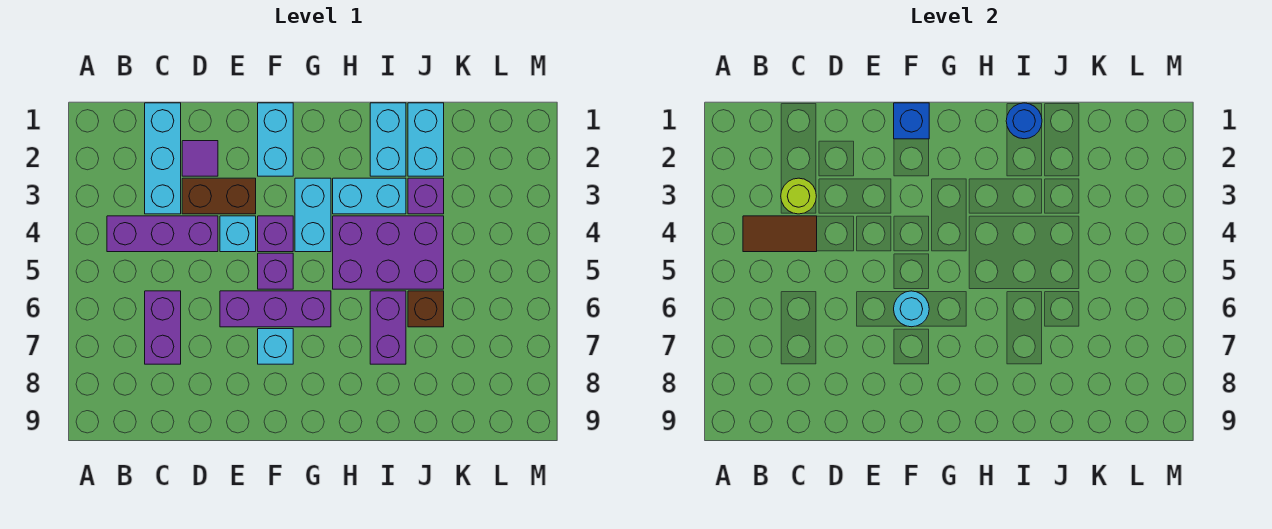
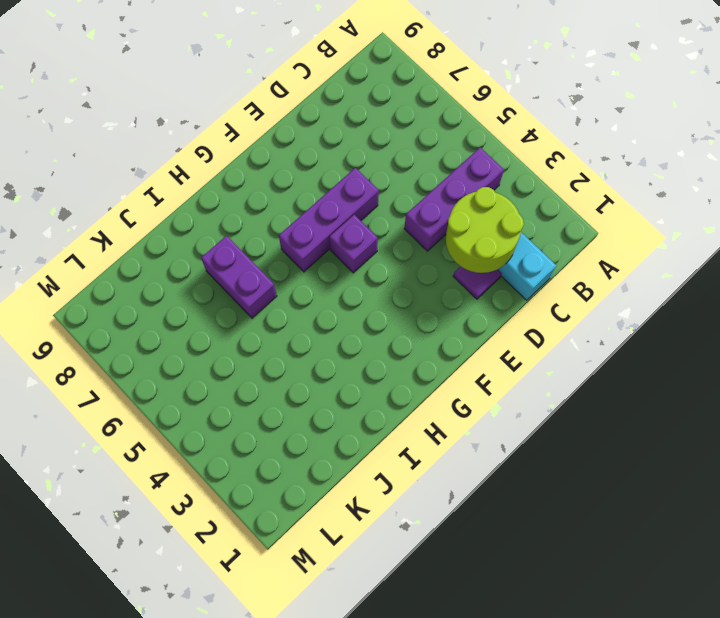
lime round brick C2:D3 level 2 -> lime round brick C3 level 2
none -> purple brick C6:C7 level 1
none -> brown brick D3:E3 level 1
none -> cyan brick E4 level 1

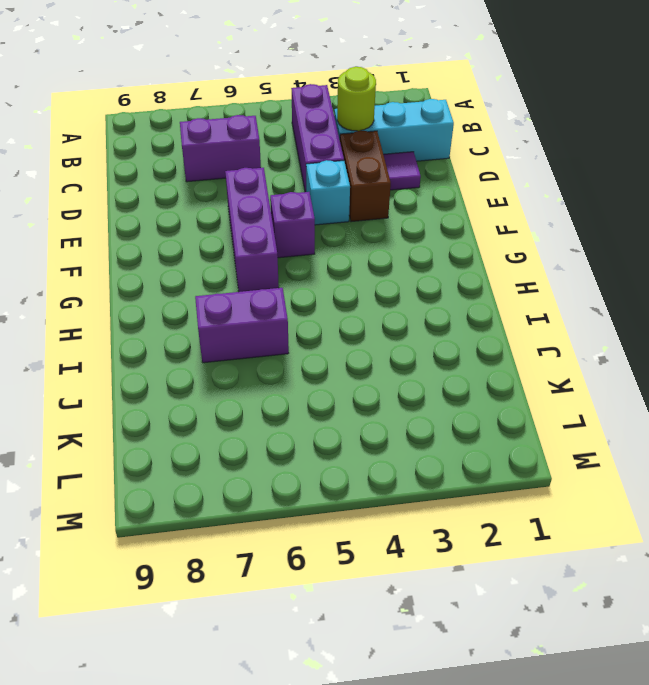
none -> cyan brick F1:F2 level 1
none -> purple brick F4 level 1
none -> cyan brick F7 level 1

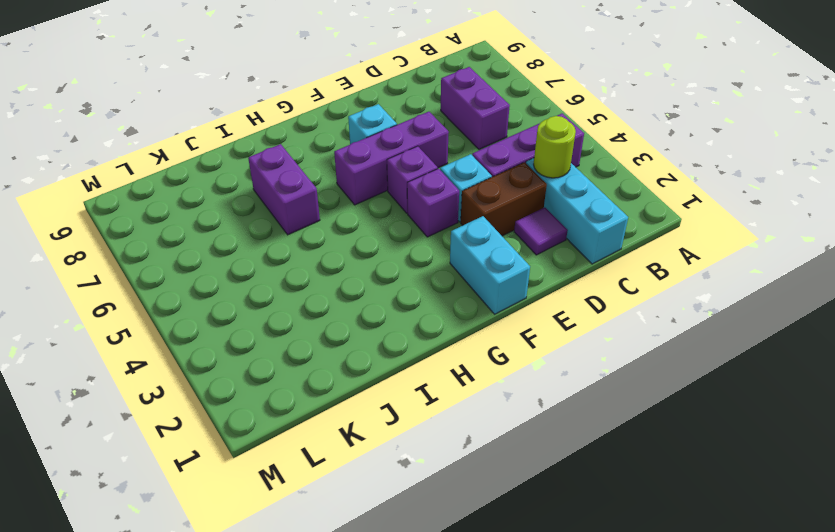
none -> cyan brick G3:G4 level 1
none -> cyan brick H3:I3 level 1
none -> purple brick H4:J5 level 1

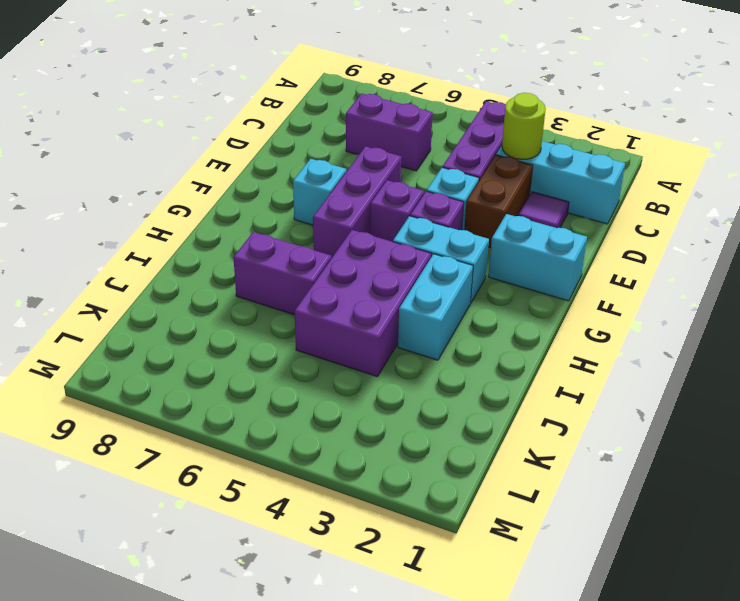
none -> cyan brick I1:I2 level 1
none -> cyan brick J1:J2 level 1
none -> purple brick J3 level 1

